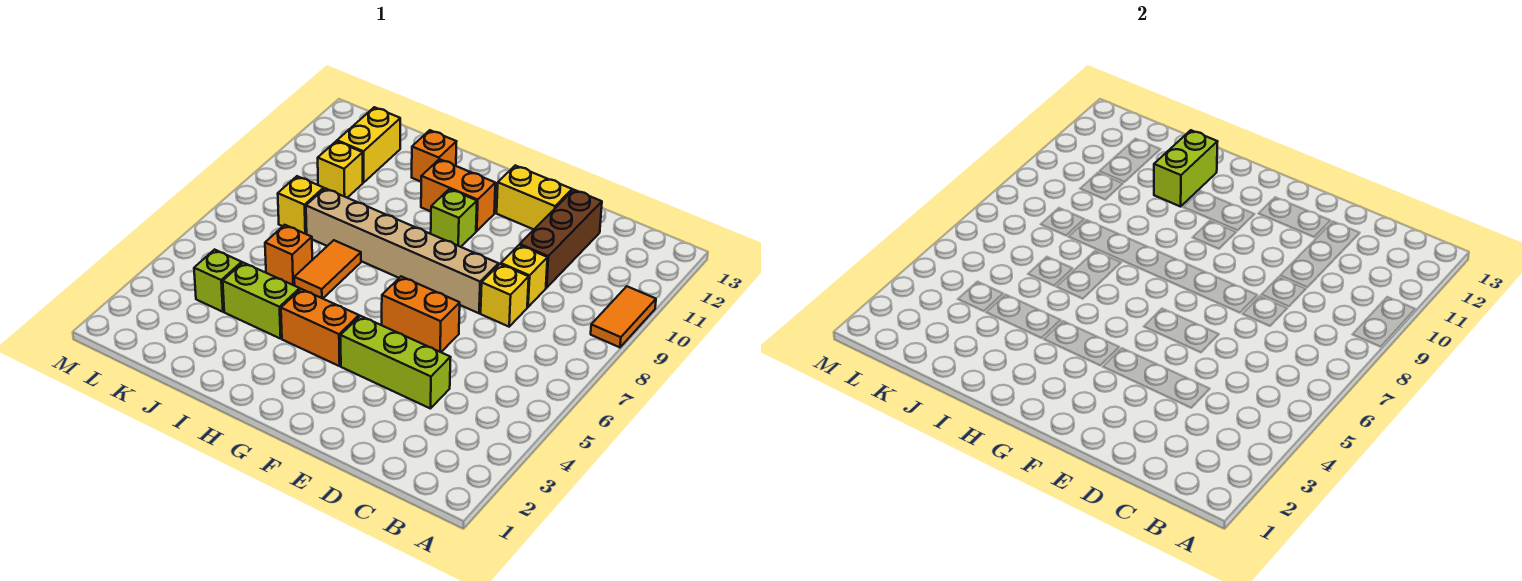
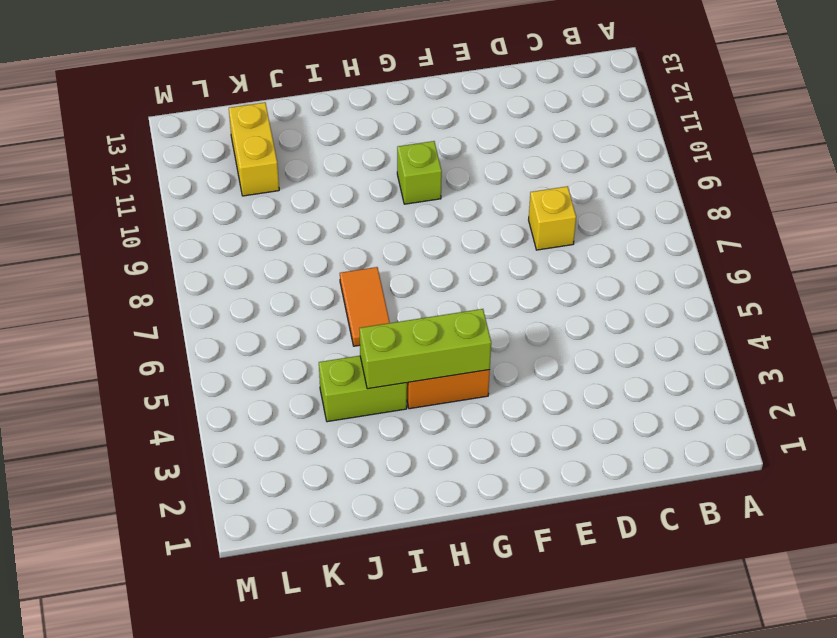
lime brick G4:I4 level 2 -> lime brick D4:F4 level 1
none -> orange tile A9:A10 level 1
none -> yellow brick D9 level 1
none -> brown brick D10:D12 level 1

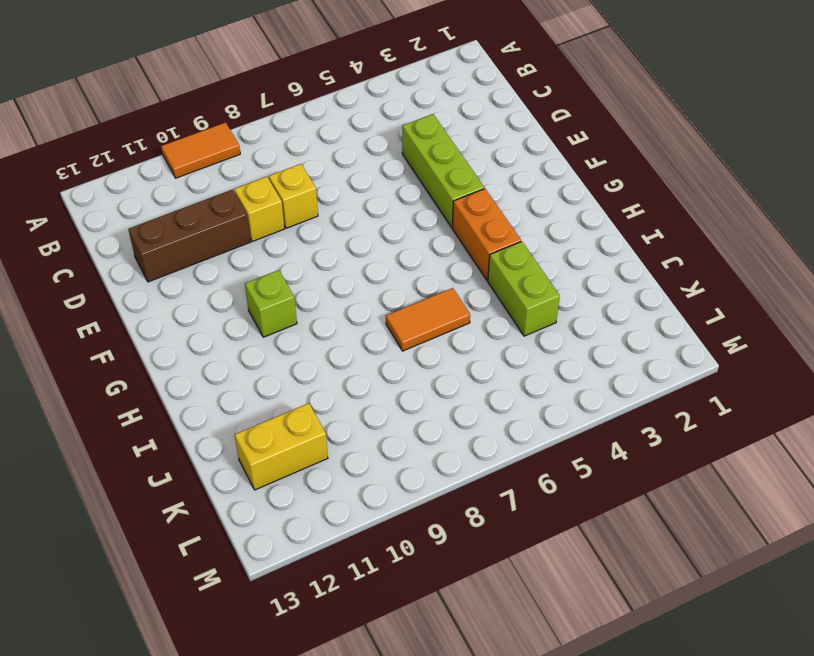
none -> orange brick E6:F6 level 1
none -> tan brick E8:J8 level 1
none -> yellow brick E12:F12 level 1

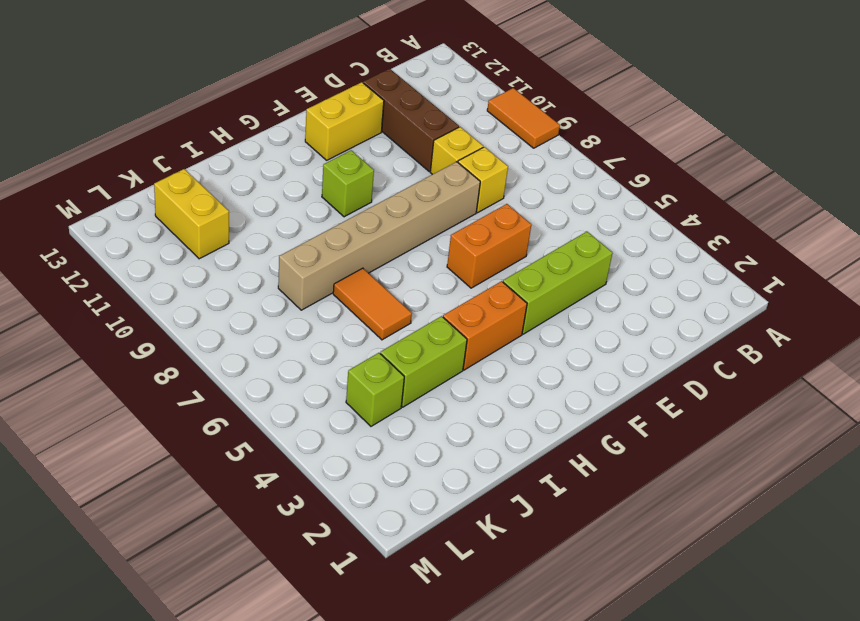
none -> orange brick G11:H11 level 1
none -> orange brick I12 level 1
none -> orange brick J6 level 1

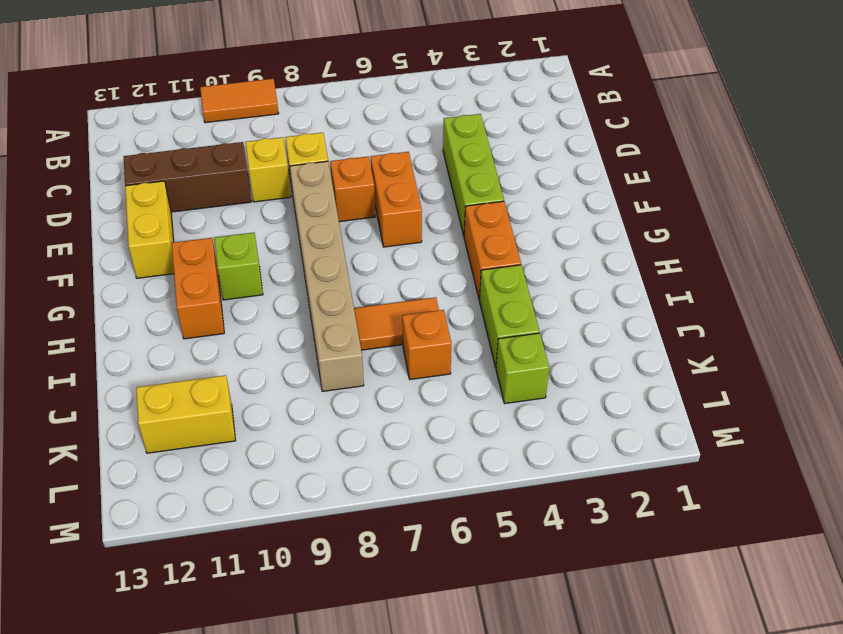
orange brick E7 level 1 -> orange brick I12 level 1
none -> yellow brick K8 level 1
none -> yellow brick K10 level 1
none -> lime brick I11:I12 level 2

